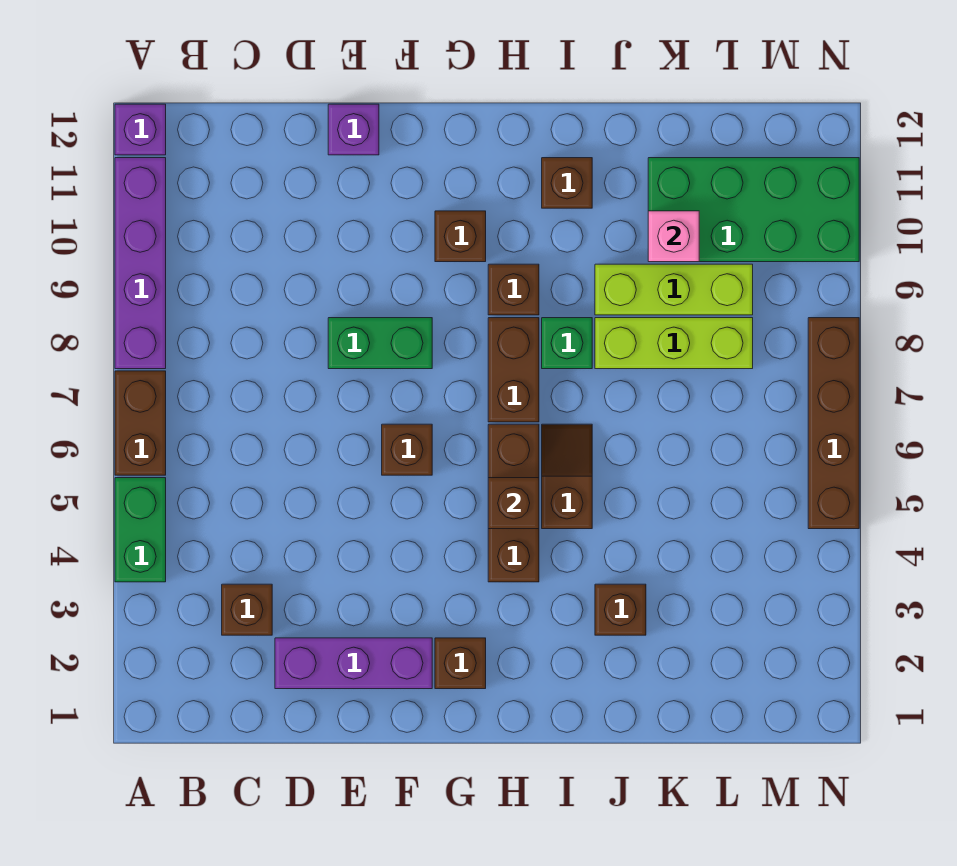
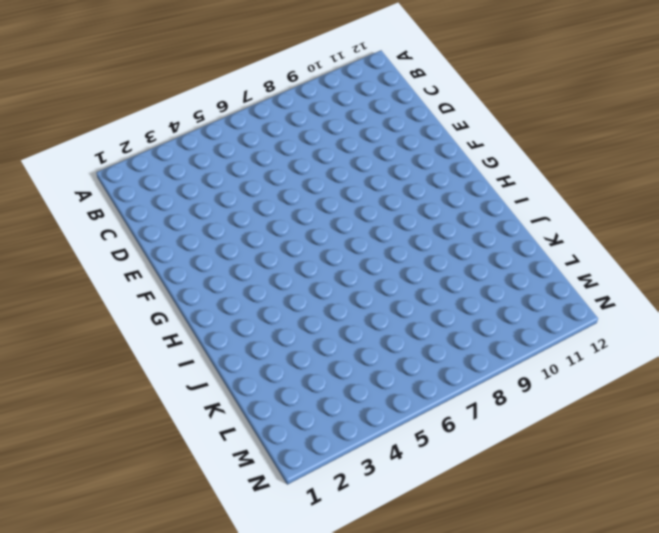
none -> green brick A4:A5 level 1
none -> brown brick A6:A7 level 1
none -> purple brick A8:A11 level 1

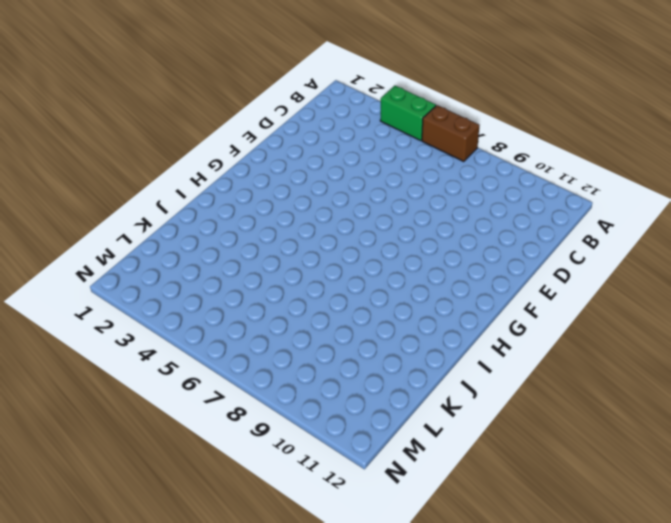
none -> purple brick A8:A11 level 1
none -> purple brick A12 level 1
none -> brown brick C3 level 1

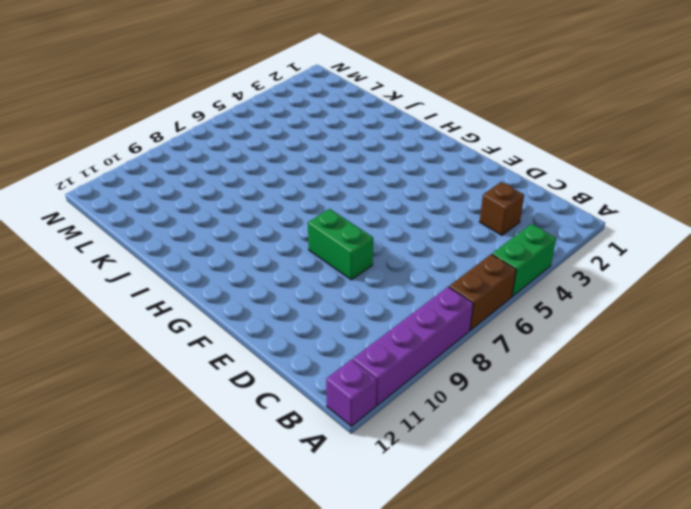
none -> purple brick D2:F2 level 1
none -> purple brick E12 level 1
none -> brown brick F6 level 1

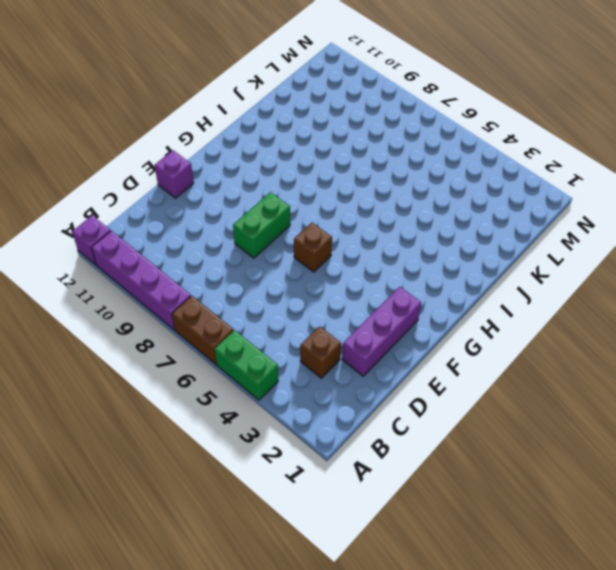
none -> brown brick G2 level 1
none -> brown brick G10 level 1
none -> brown brick H4:H6 level 1

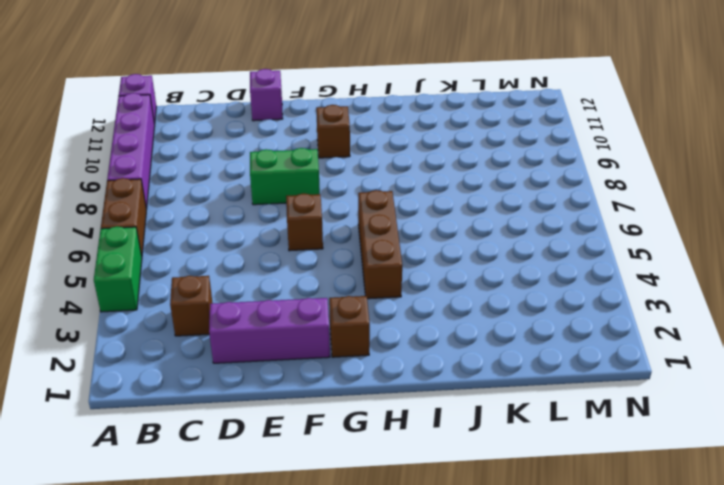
none -> brown brick H7:H8 level 1
none -> brown brick H9 level 1
none -> brown slope I5:I6 level 1 top 5

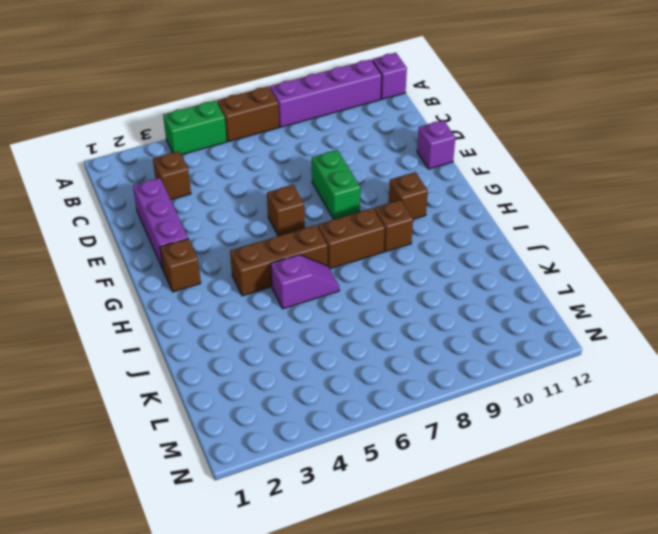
purple slope I5:I6 level 1 top 5 -> brown slope I5:I6 level 1 top 5
none -> green brick I8 level 1
none -> brown brick I11 level 1
none -> brown brick J3 level 1

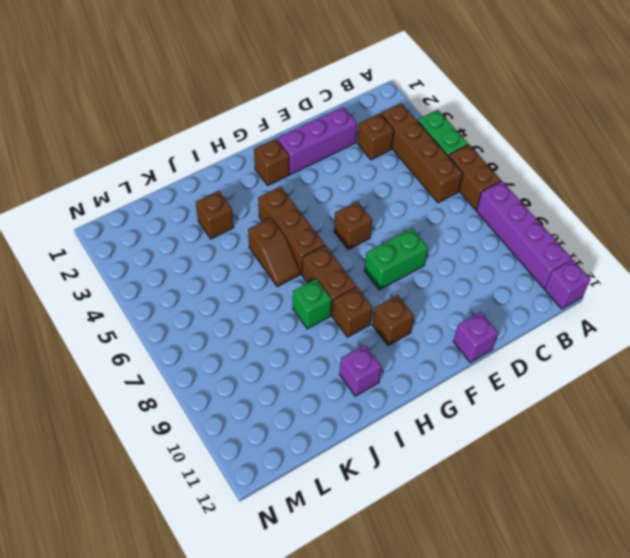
brown brick B3:B6 level 1 -> brown brick N5:N8 level 1
purple brick I11 level 1 -> brown brick I11 level 1
none -> lime brick J8:L8 level 1
none -> lime brick J9:L9 level 1
none -> green brick K10:N11 level 1

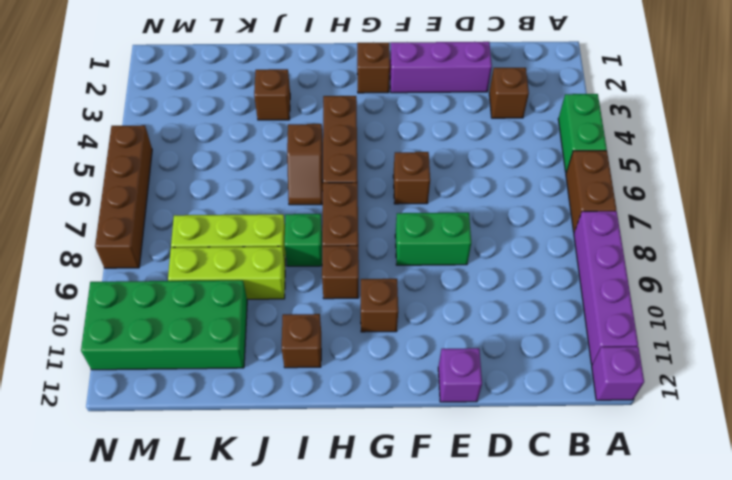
none -> brown brick H5 level 2
none -> pink brick K10 level 2

